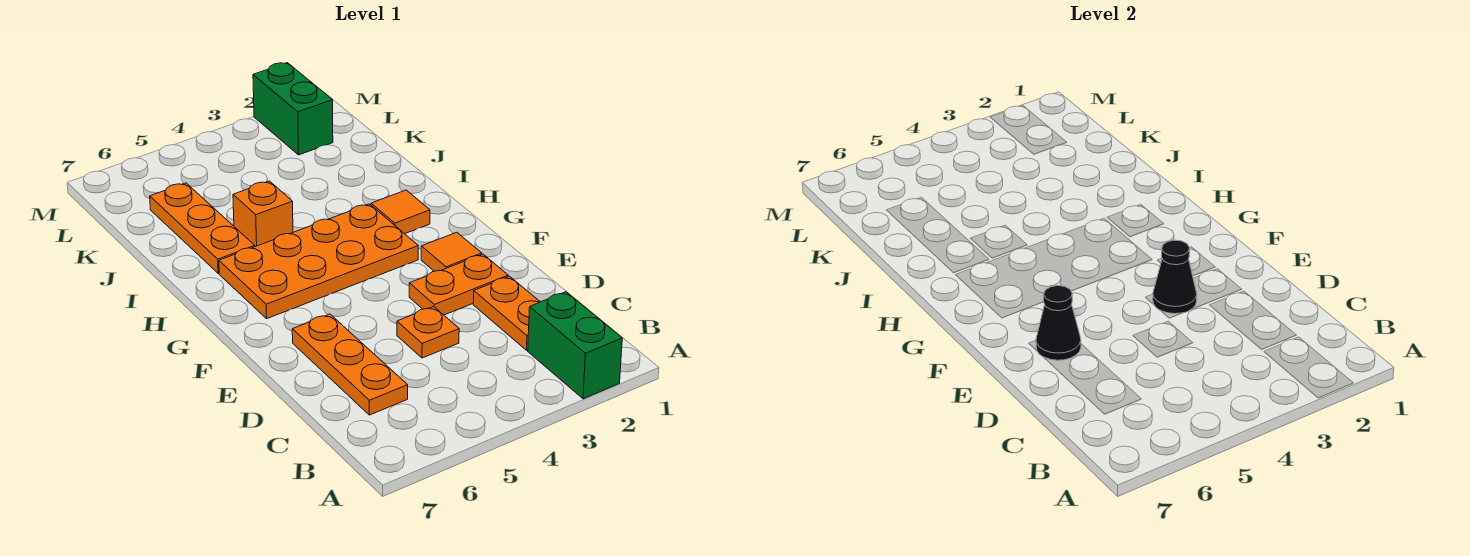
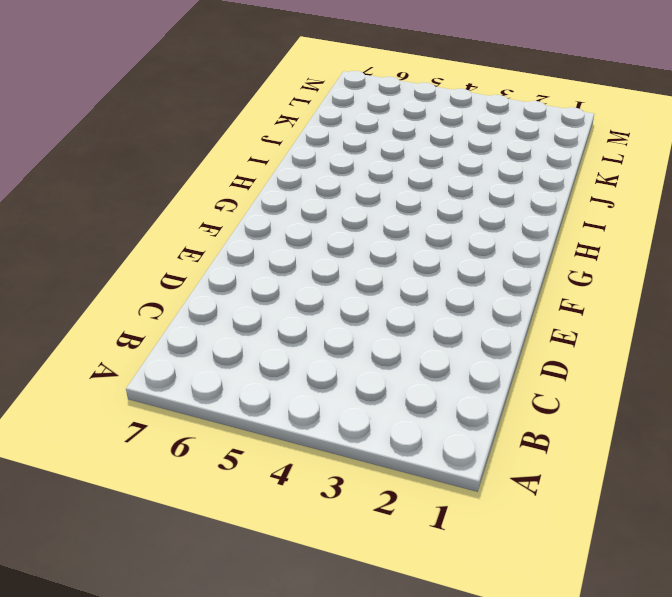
none -> green brick A2:B2 level 1
none -> orange plate C2:D2 level 1
none -> orange plate C6:E6 level 1

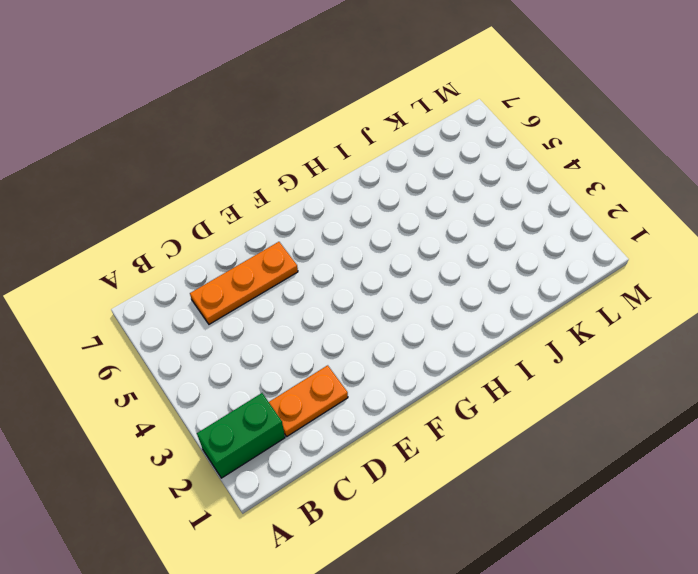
none -> orange plate D4 level 1
none -> orange plate E2:E3 level 1
none -> orange tile F2 level 1

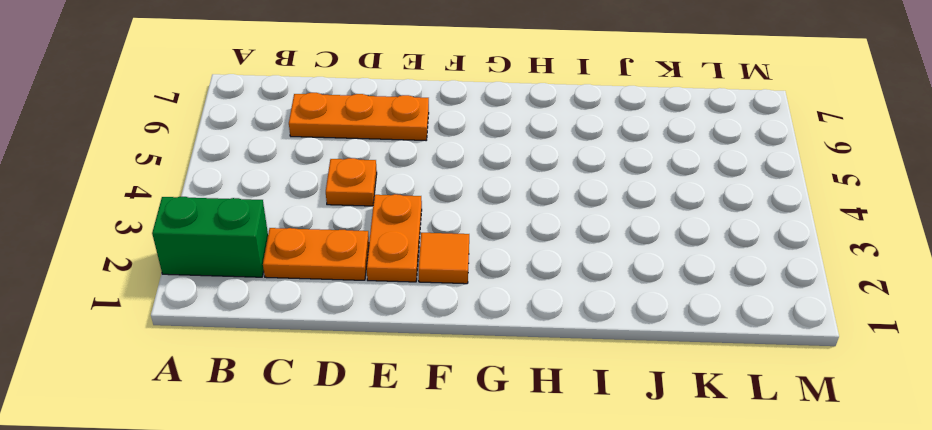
none -> orange plate G3:H6 level 1
none -> orange tile H2 level 1
none -> orange brick I5 level 1

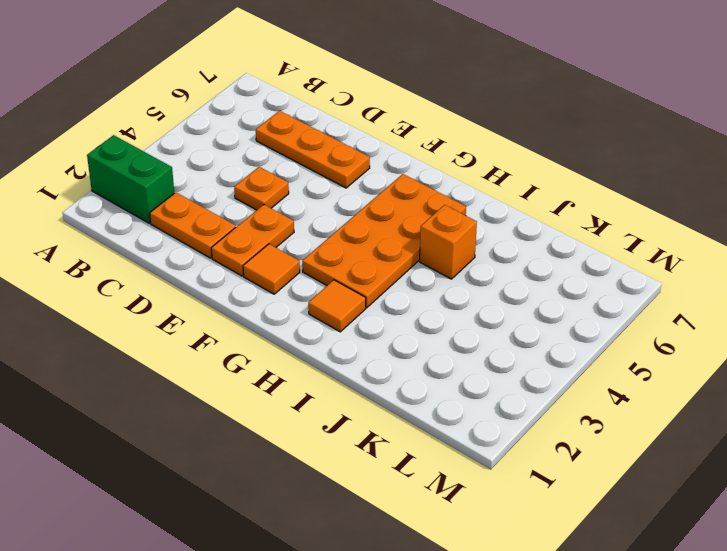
none -> orange plate I6:K6 level 1
none -> green brick L2:M2 level 1
none -> black cone E3 level 2

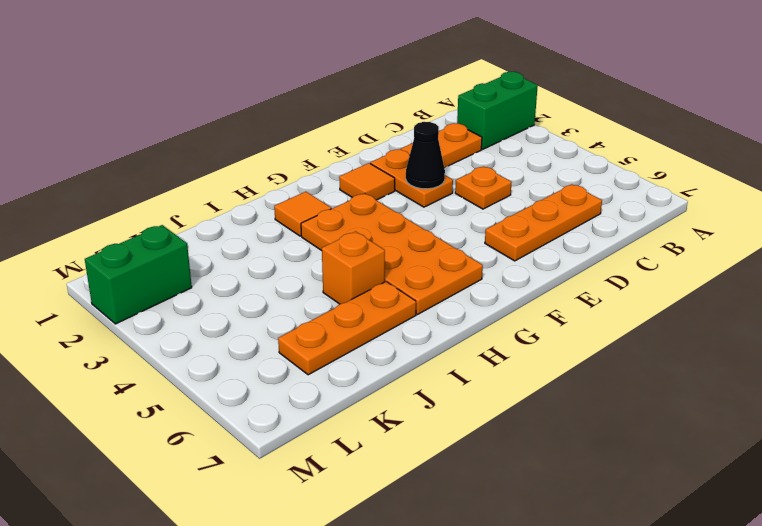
none -> black cone E6 level 2

